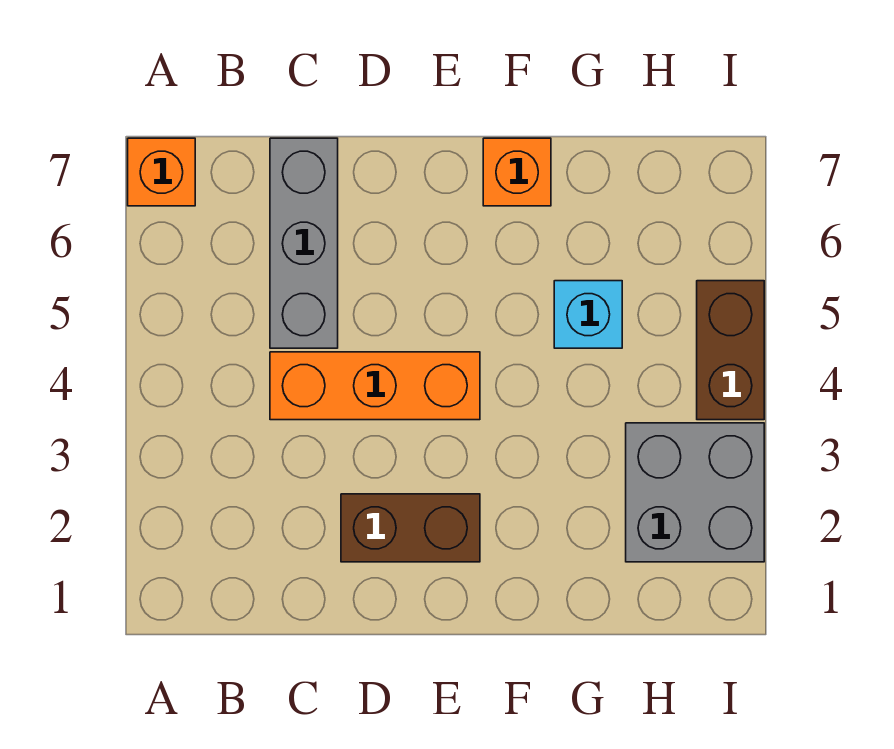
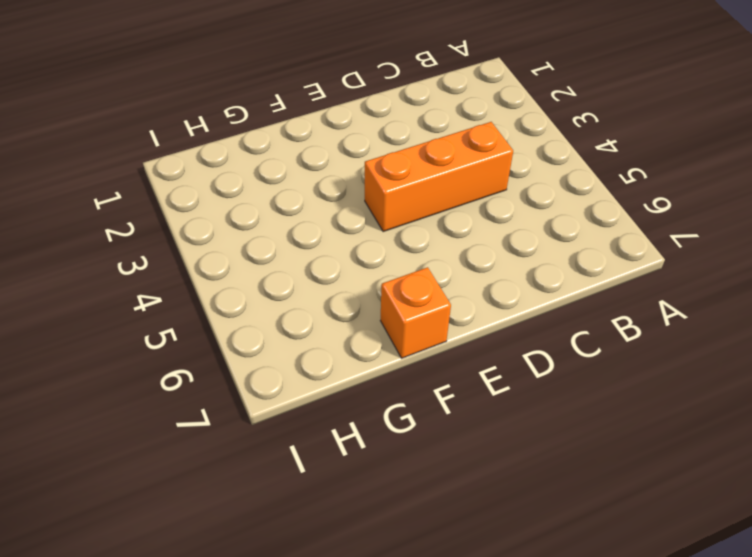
none -> orange brick A7 level 1
none -> grey brick C5:C7 level 1

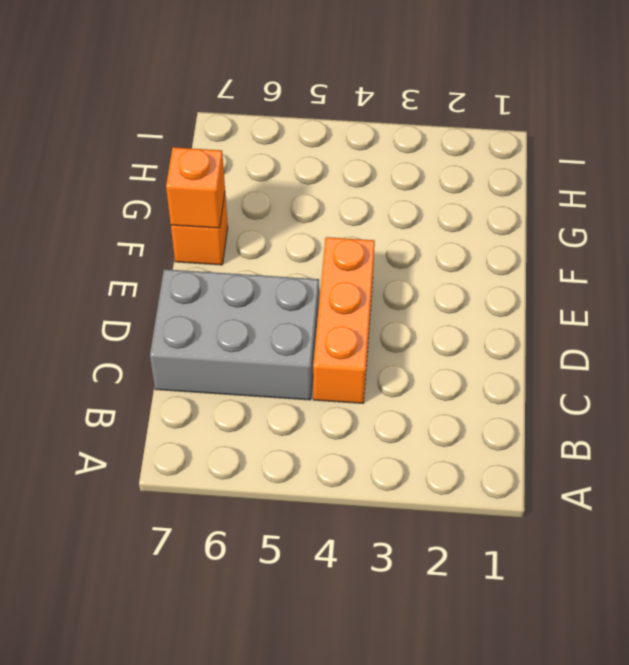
grey brick C5:D7 level 1 -> grey brick C5:C7 level 1
orange brick F7 level 2 -> orange brick A7 level 1
none -> brown brick D2:E2 level 1
none -> cyan brick G5 level 1

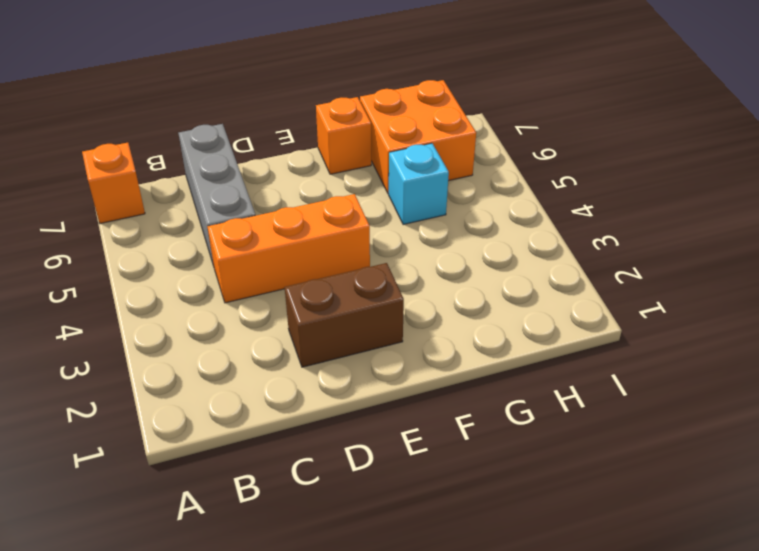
orange brick G6:H7 level 1 -> none
none -> grey brick H2:I3 level 1
none -> brown brick I4:I5 level 1

